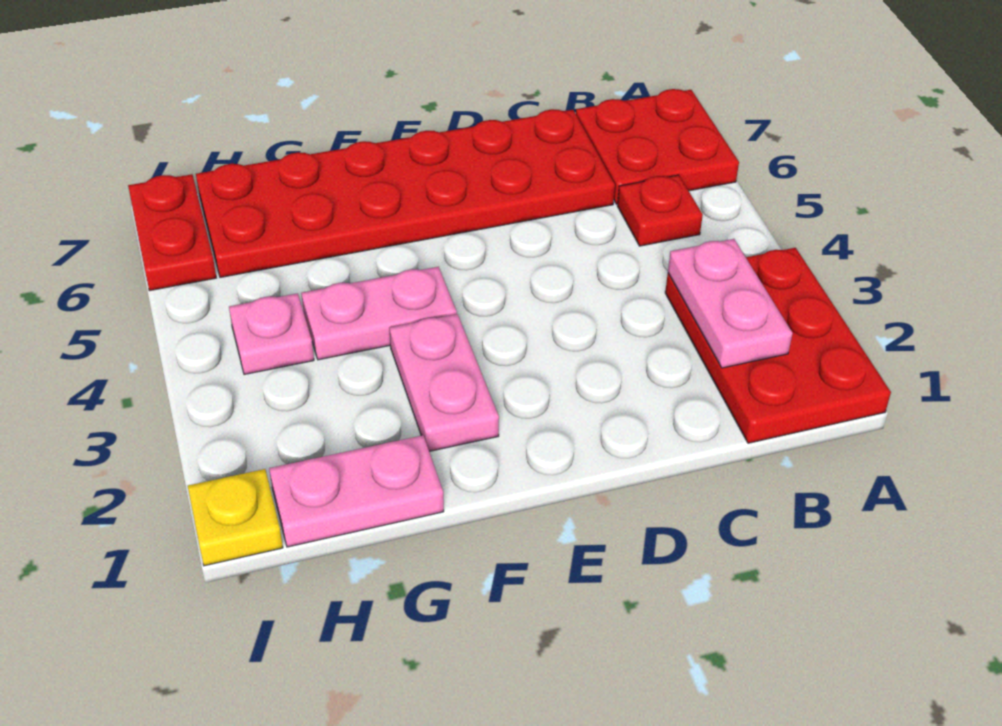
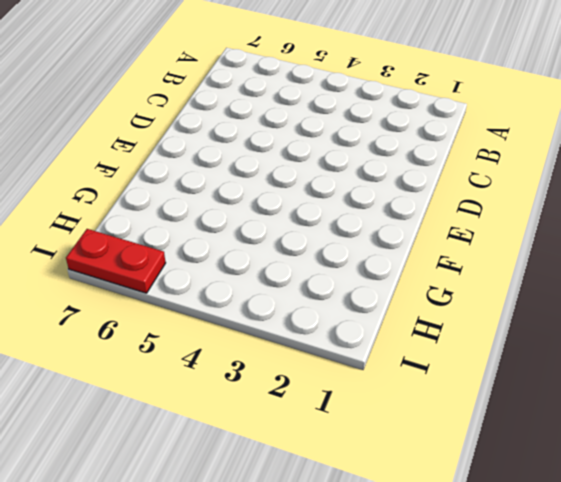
none -> red plate A1:B3 level 1
none -> red plate A6:B7 level 1

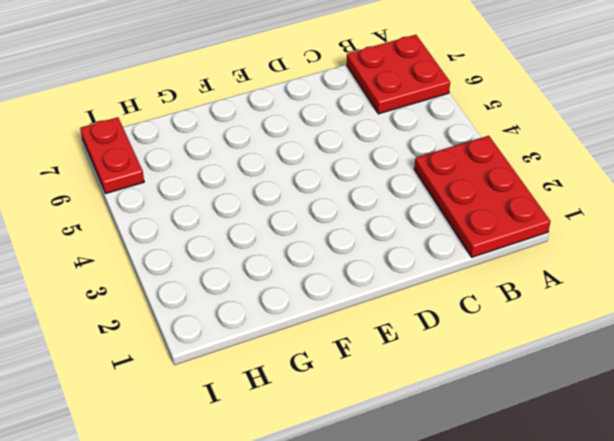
none -> red plate B5 level 1
none -> red plate C6:H7 level 1

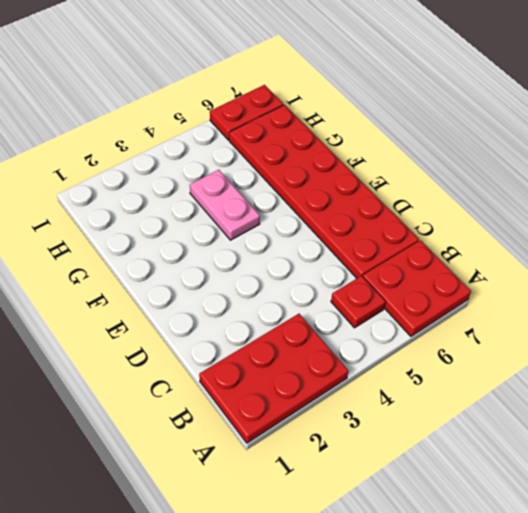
none -> pink plate F2:F3 level 1
none -> pink plate G1:H1 level 1

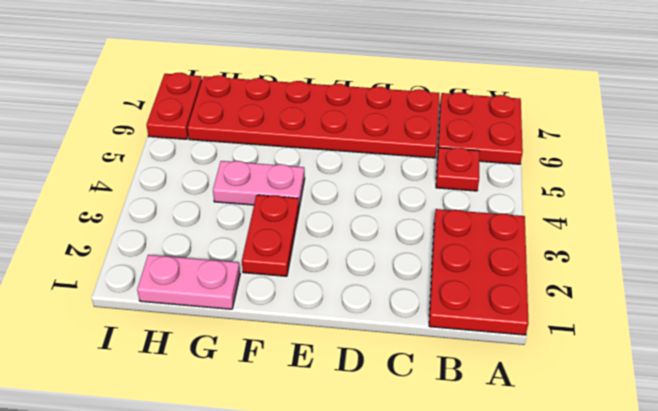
red plate F2:F3 level 1 -> pink plate F2:F3 level 1
none -> pink plate H4 level 1
none -> yellow plate I1 level 1

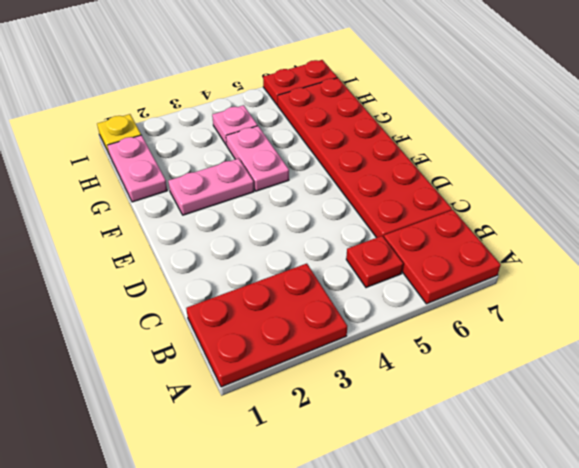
none -> pink plate B2:B3 level 2

